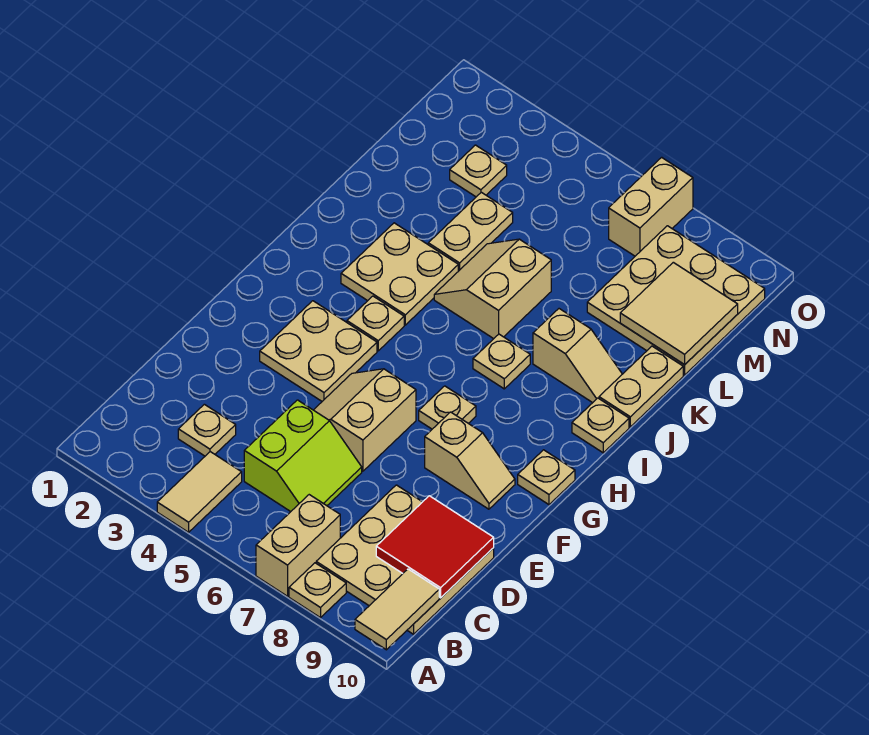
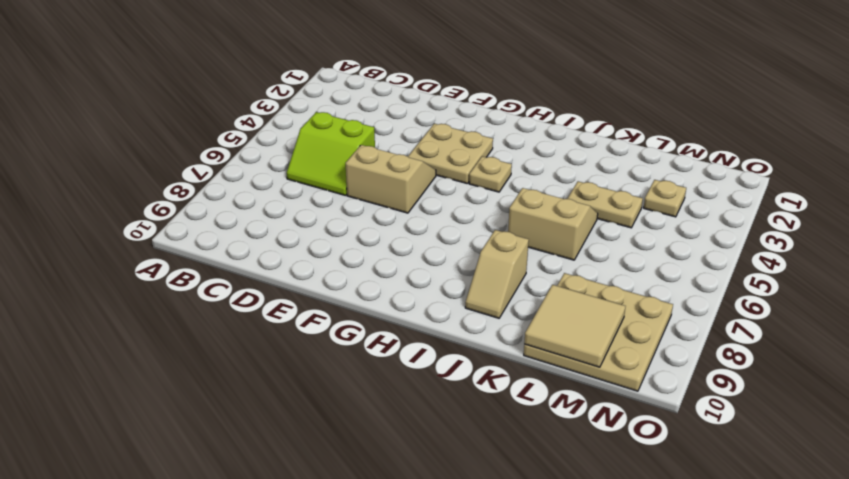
none -> tan tile A4:B4 level 1
none -> tan brick A7:B7 level 1
none -> tan plate A8 level 1

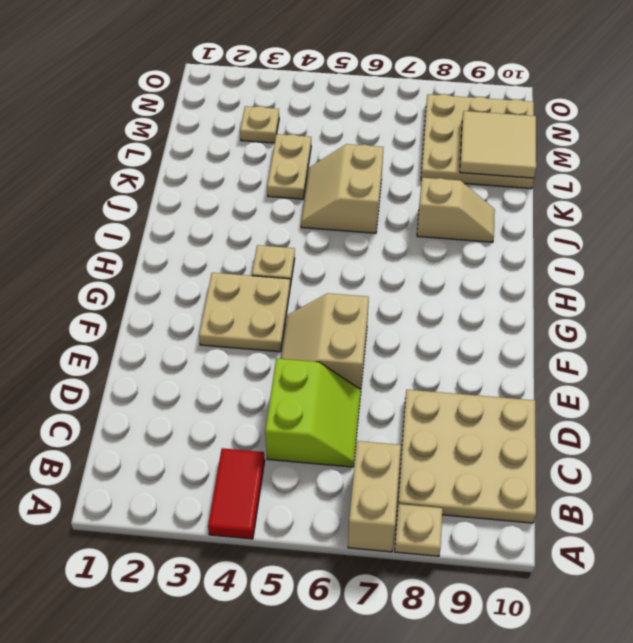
red tile A4:B4 level 1 -> tan tile A4:B4 level 1
none -> tan plate C3 level 1
none -> tan slope F8:F9 level 1 top 8
none -> tan plate G7 level 1

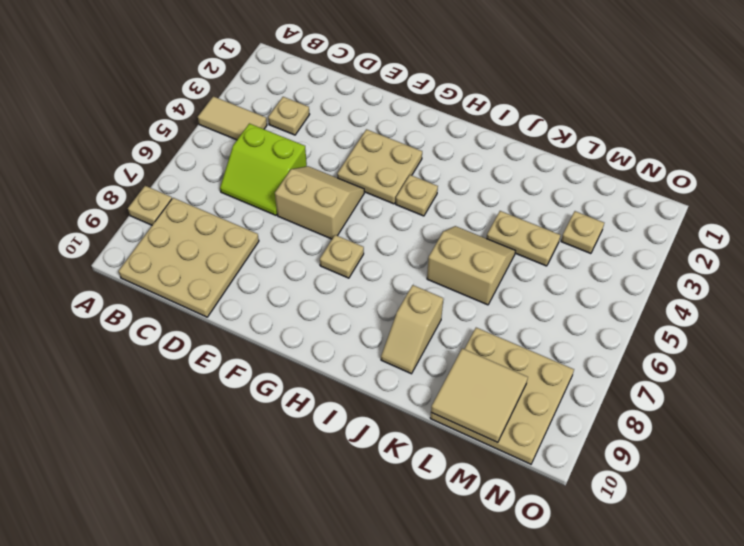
none -> tan brick A7:B7 level 1
none -> tan slope F8:F9 level 1 top 8
none -> tan plate G10 level 1

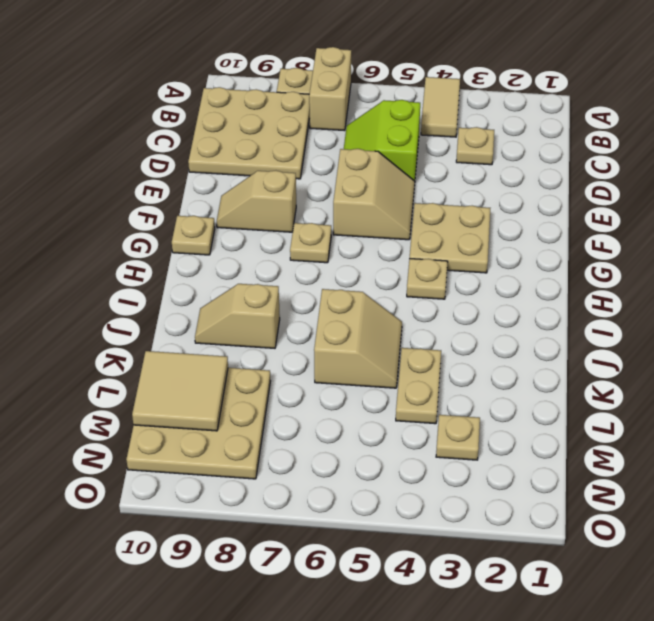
none -> tan plate I3:J4 level 1
none -> tan plate I7 level 1
none -> tan plate I10 level 1

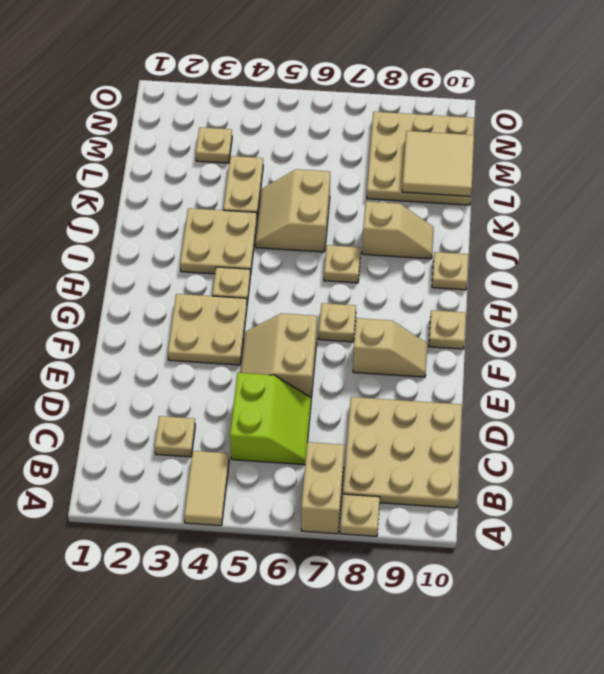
none -> tan plate J10:K10 level 1
none -> tan brick N7:O7 level 1
none -> tan tile A10:B10 level 2

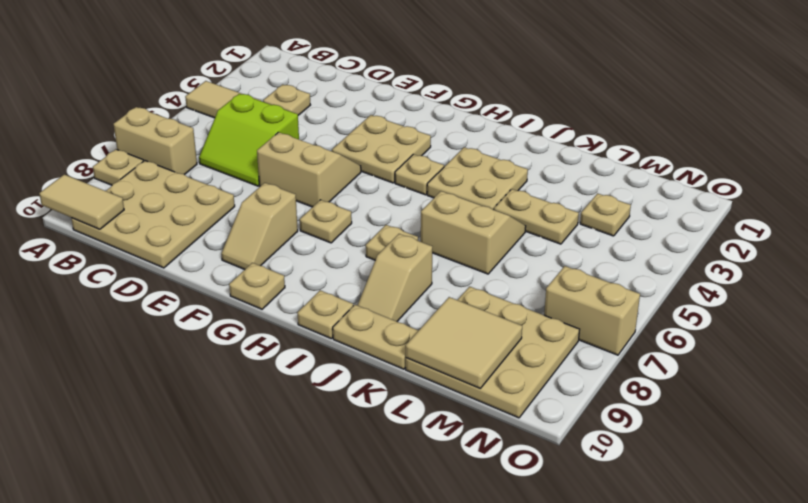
none -> red tile C9:D10 level 2

